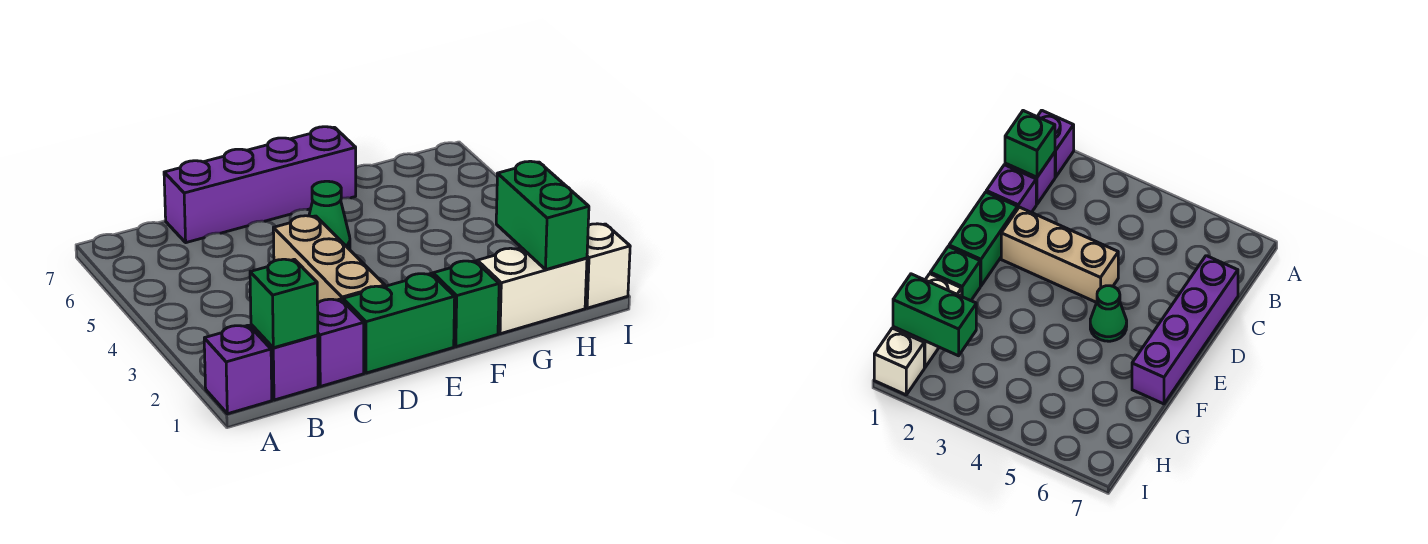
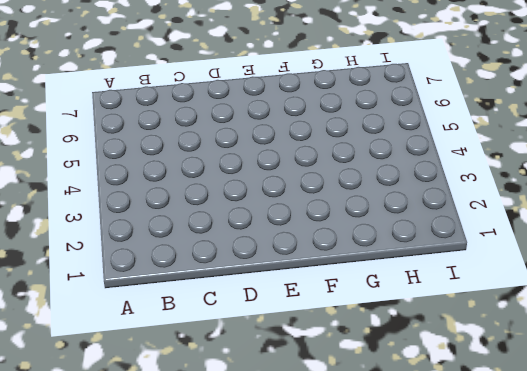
none -> purple brick A1 level 1
none -> purple brick B1 level 1
none -> purple brick C1 level 1

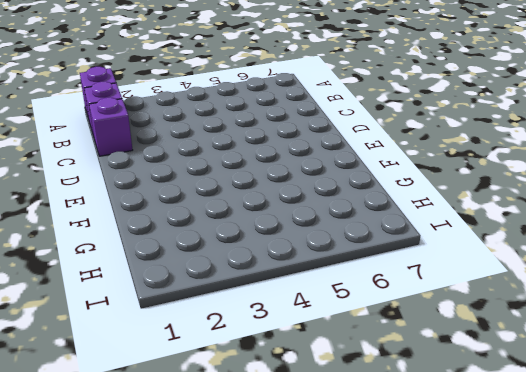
none -> purple brick C7:F7 level 1
none -> green brick D1:E1 level 1
none -> tan brick D2:D4 level 1

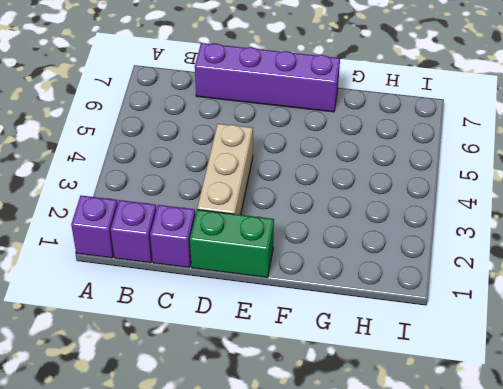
none -> green cone E5 level 1
none -> green brick F1 level 1
none -> white brick G1:H1 level 1

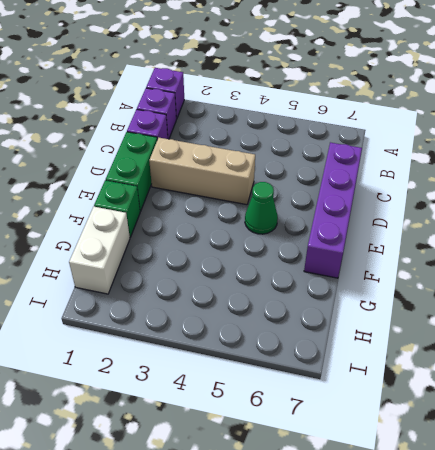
none -> white brick I1 level 1
none -> green brick B1 level 2
none -> green brick H1:H2 level 2

